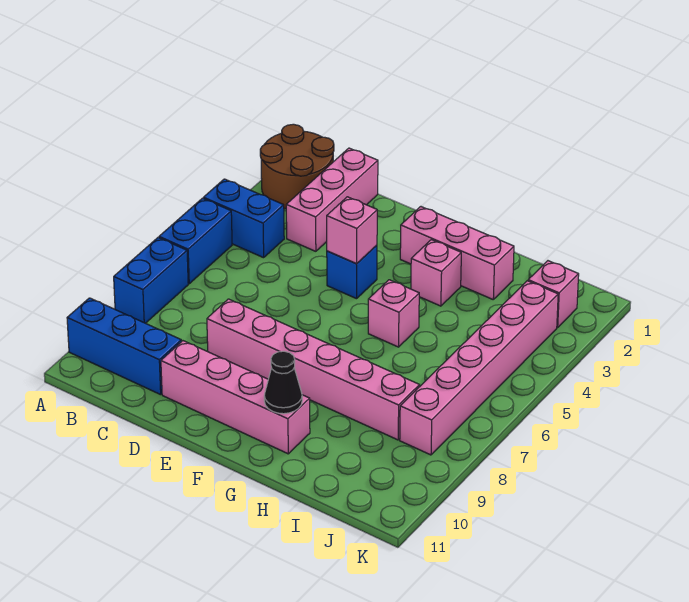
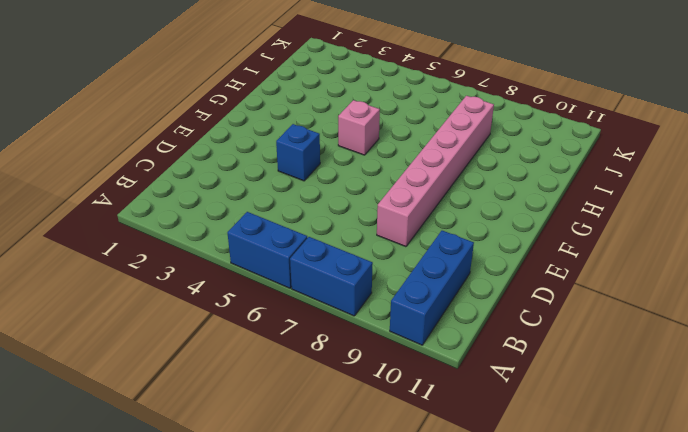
none -> brown round brick A1:B2 level 1
none -> blue brick A4:B4 level 1
none -> pink brick C1:C3 level 1

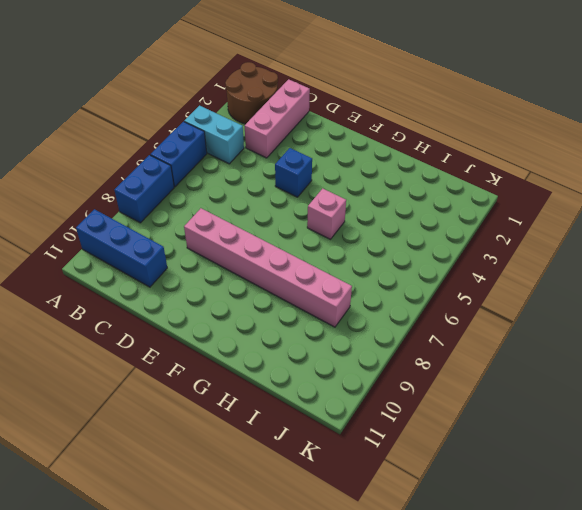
cyan brick A4:B4 level 1 -> blue brick A4:B4 level 1
none -> pink brick D10:G10 level 1
none -> pink brick F2:H2 level 1
none -> pink brick G3 level 1

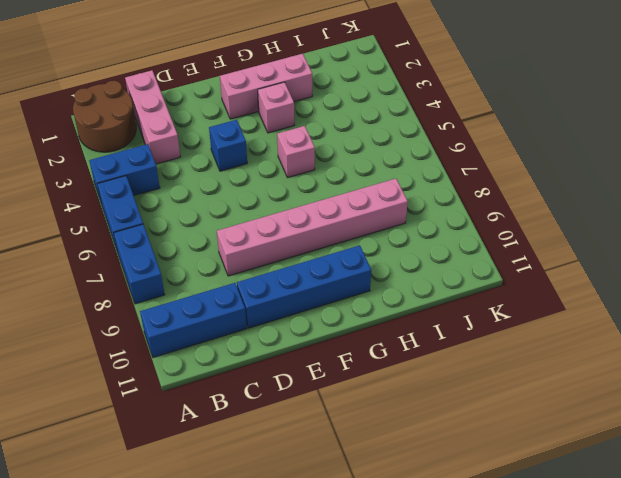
blue brick D10:G10 level 1 -> pink brick D10:G10 level 1
none -> pink brick J2 level 1
none -> pink brick J3:J8 level 1
none -> pink brick E4 level 2

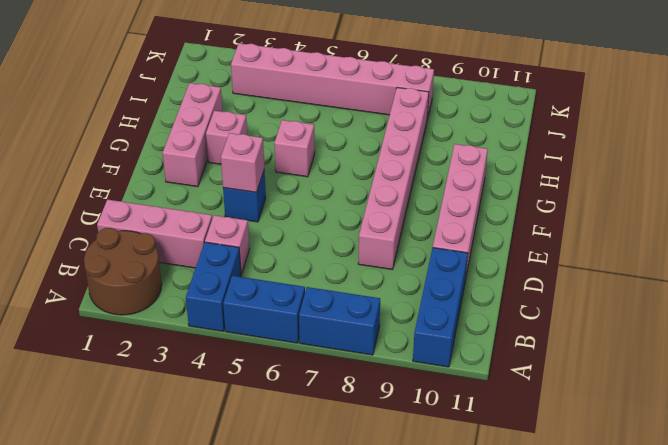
pink brick C4 level 1 -> pink brick J2 level 1
none -> black cone G10 level 2

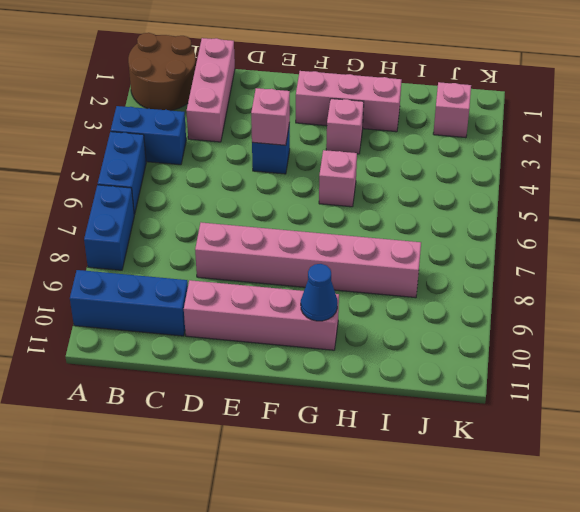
blue cone G10 level 2 -> black cone G10 level 2
none -> pink brick J3:J8 level 1

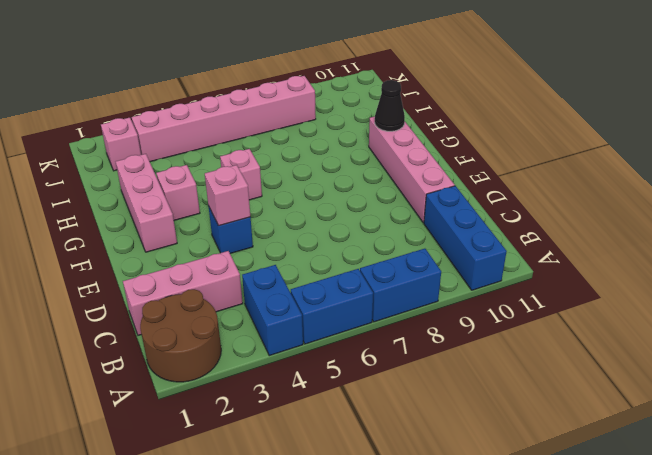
none -> pink brick D8:I8 level 1

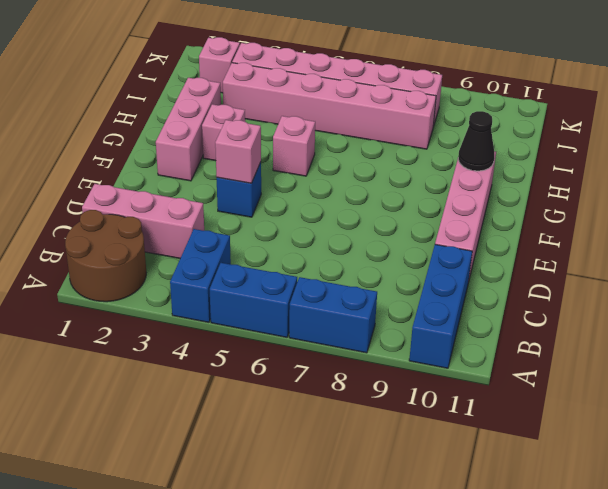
pink brick I3:I8 level 1 -> pink brick D8:I8 level 1

